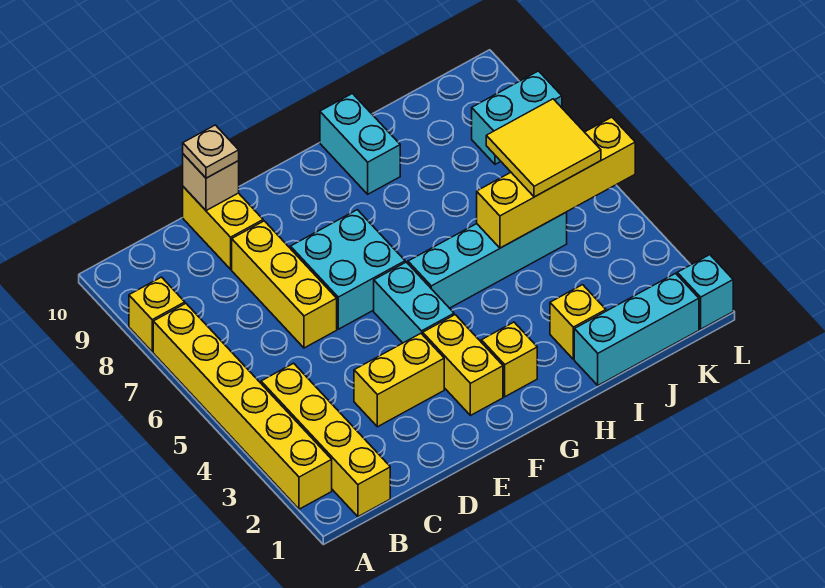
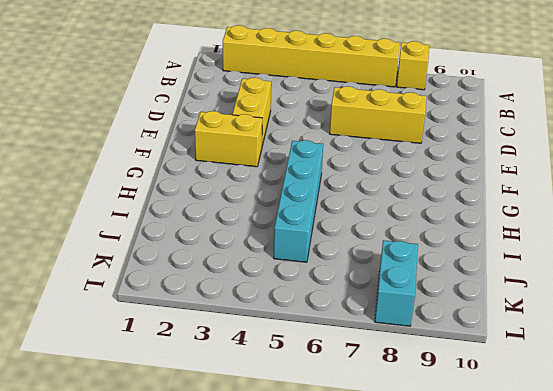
none -> yellow brick B1:B4 level 1
none -> yellow brick D9:D10 level 1
none -> cyan brick E6:F7 level 1

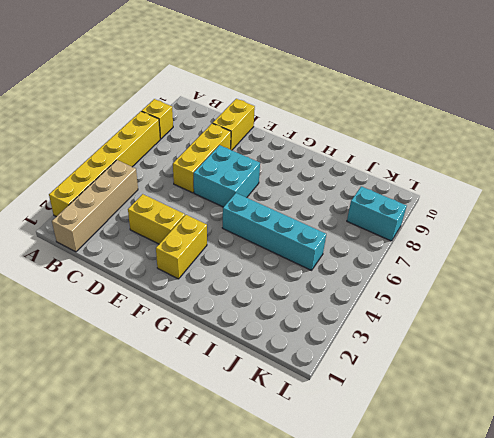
tan brick B1:B4 level 1 -> yellow brick B1:B4 level 1
none -> cyan brick F4:F5 level 1
none -> yellow brick G2 level 1
none -> cyan brick H9:H10 level 1

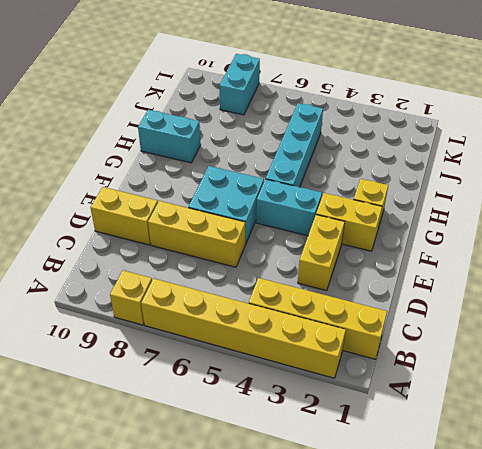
none -> cyan brick I1:K1 level 1
none -> yellow brick I2 level 1
none -> cyan brick L1 level 1

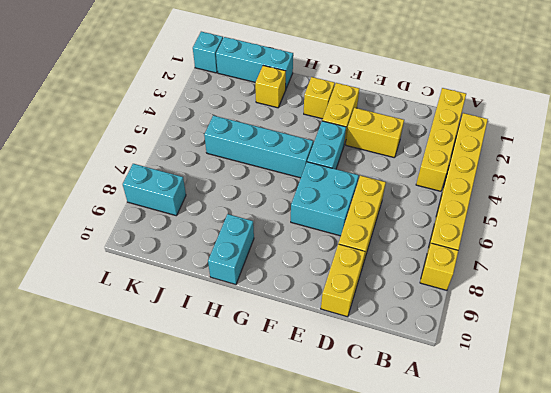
none -> tan brick D10 level 2
none -> yellow brick I5:L5 level 2
none -> tan plate D10 level 3

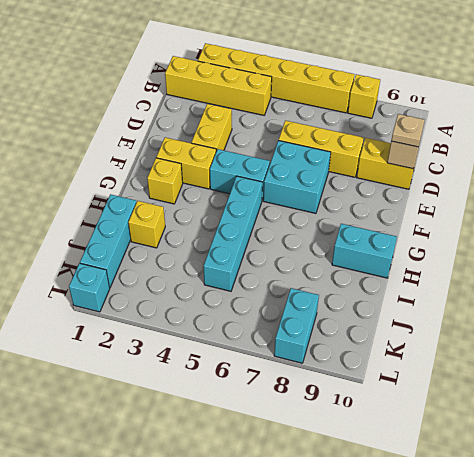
none -> yellow brick I5:L5 level 2
none -> yellow tile J5:K6 level 3

